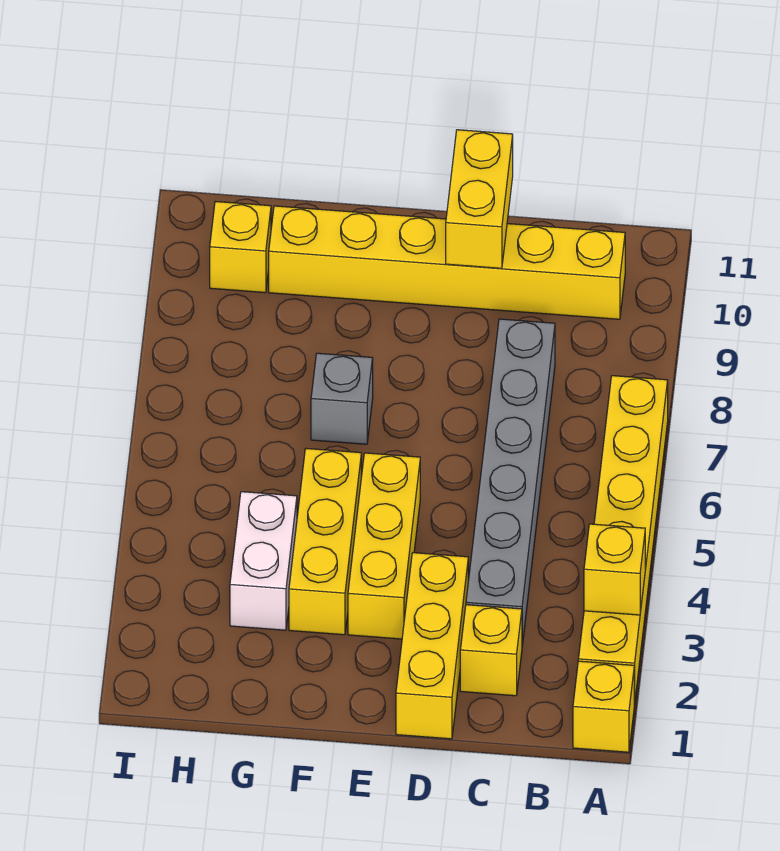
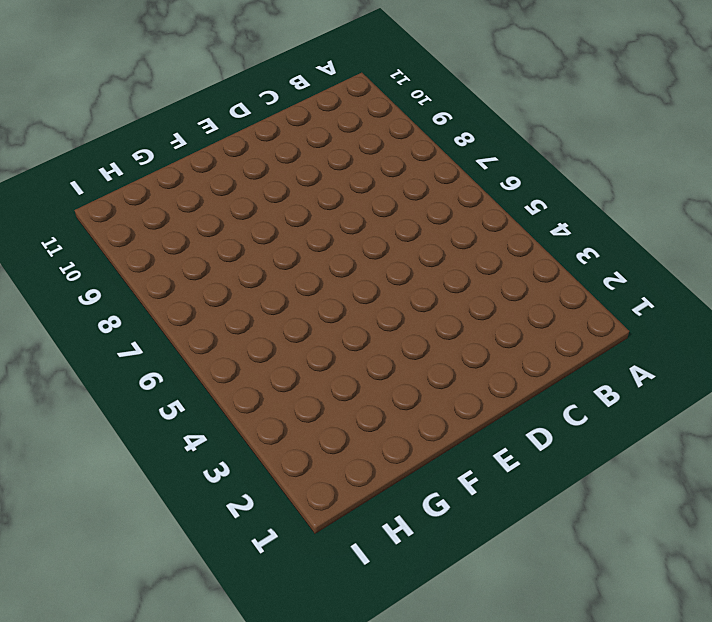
none -> yellow brick A1 level 1
none -> yellow brick A2:A7 level 1
none -> yellow brick B10:G10 level 1

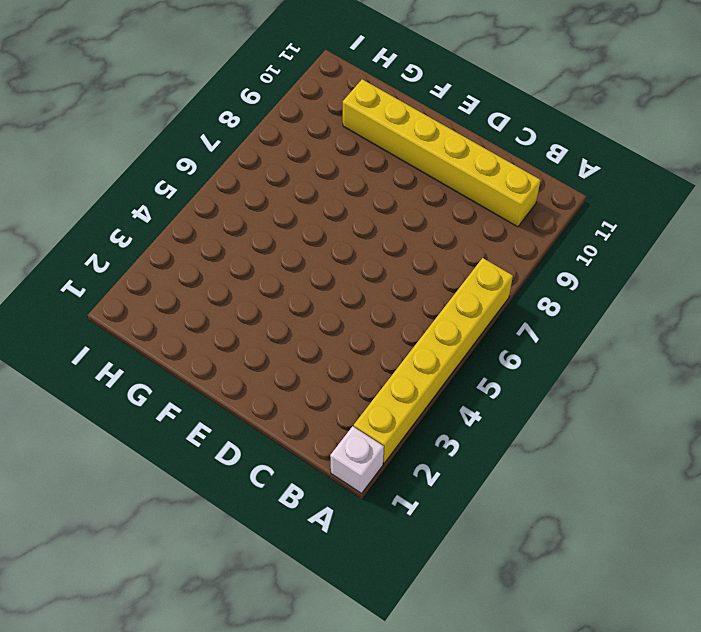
white brick A1 level 1 -> yellow brick A1 level 1
none -> yellow brick C2 level 1
none -> grey brick C3:C8 level 1
none -> yellow brick D1:D3 level 1

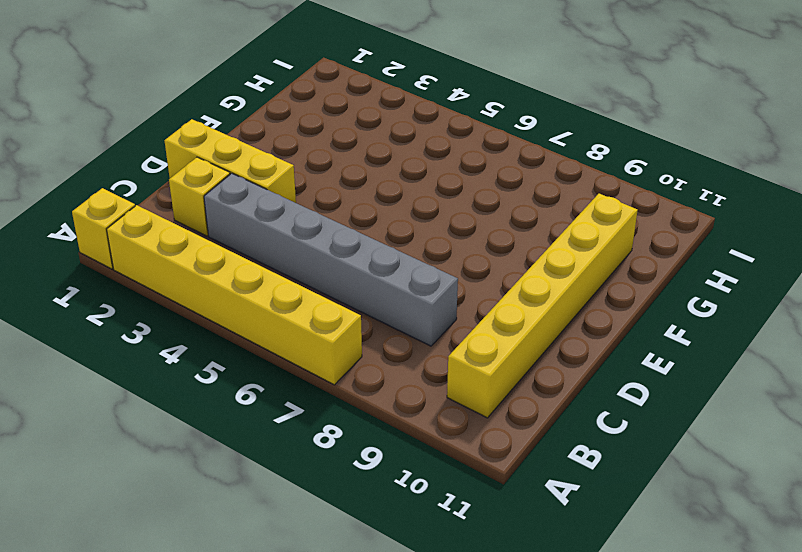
none -> yellow brick E3:E5 level 1
none -> yellow brick F3:F5 level 1
none -> grey brick F7 level 1

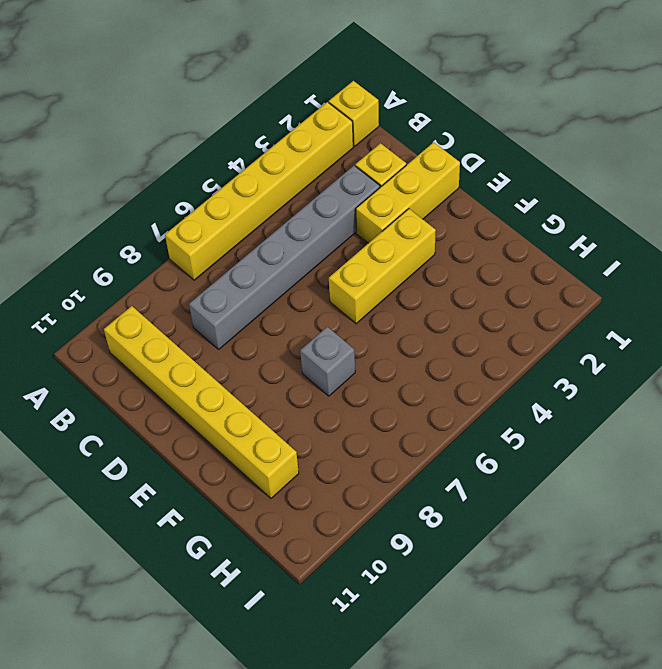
none -> yellow brick F3:F5 level 1
none -> white brick G3:G4 level 1
none -> yellow brick H10 level 1

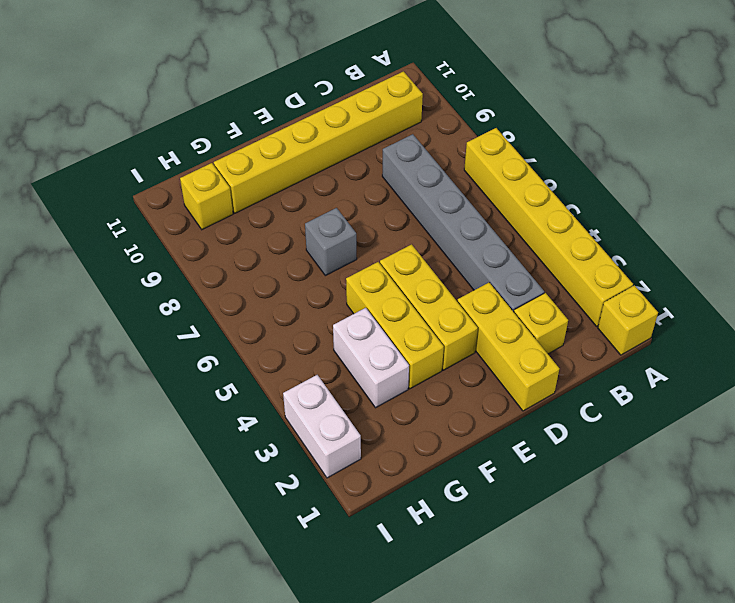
white brick I2:I3 level 1 -> none
none -> yellow brick A3 level 2
none -> yellow brick D10:D11 level 2

